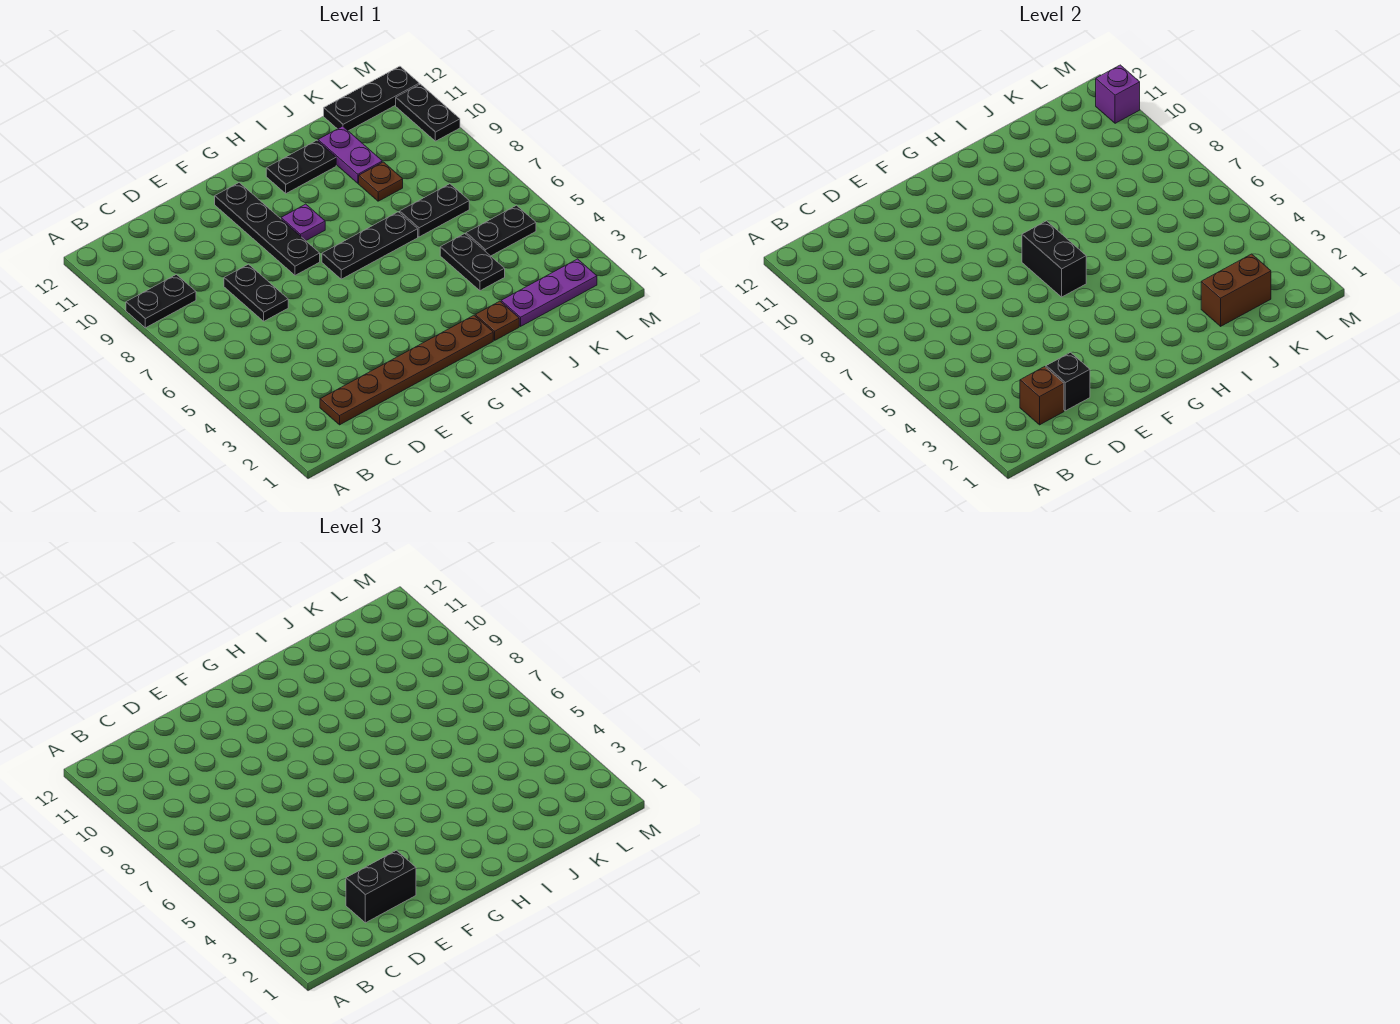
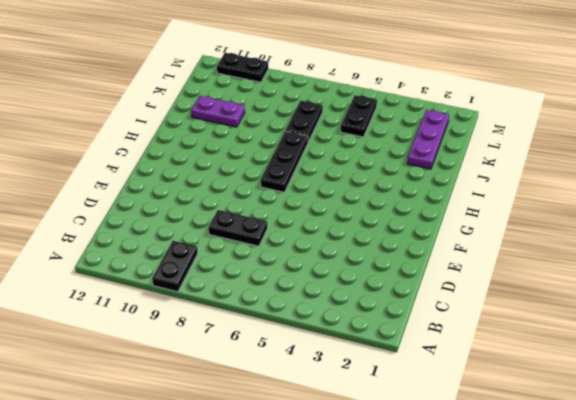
none -> brown plate C2:H2 level 1
none -> black plate F8:F11 level 1
none -> purple plate G9 level 1

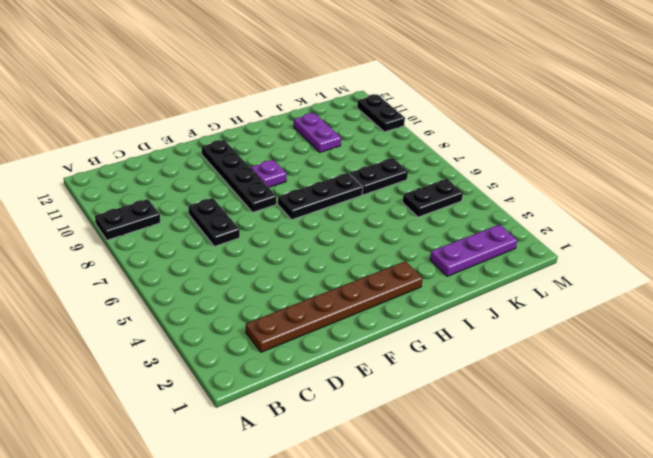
none -> black plate H11:I11 level 1
none -> brown plate I2 level 1
none -> black plate J4:J5 level 1

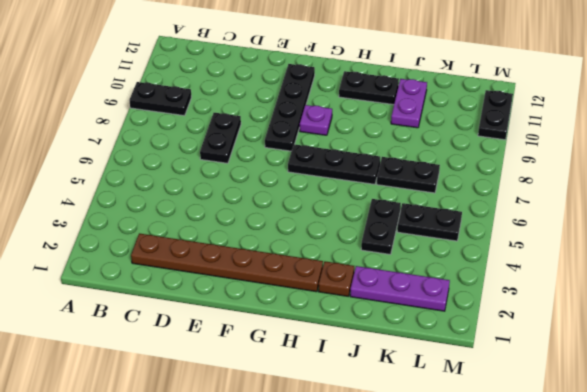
none -> brown plate J9 level 1
none -> black plate K12:M12 level 1
none -> brown brick C2 level 2

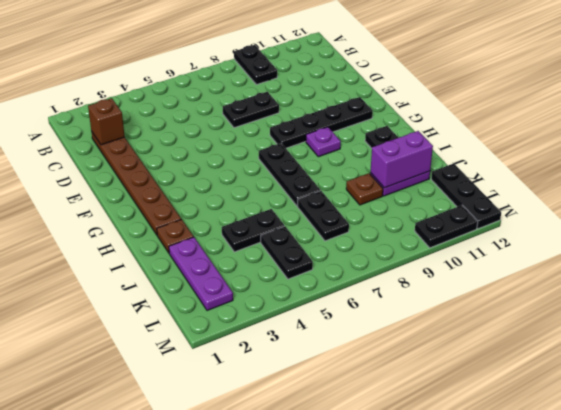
purple brick J10:J11 level 2 -> none
none -> black brick D2 level 2
none -> black brick G6:G7 level 2
none -> brown brick J2:K2 level 2

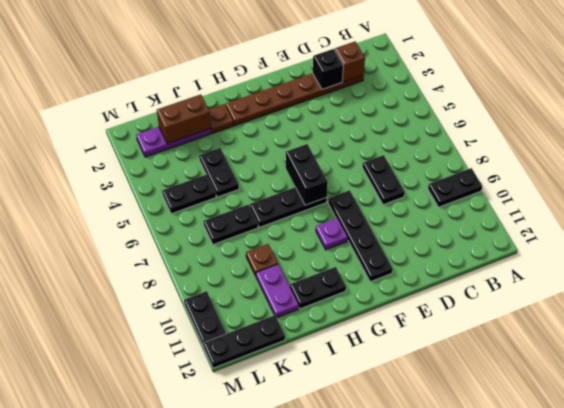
none -> purple brick M11 level 2
none -> black brick D2:E2 level 3

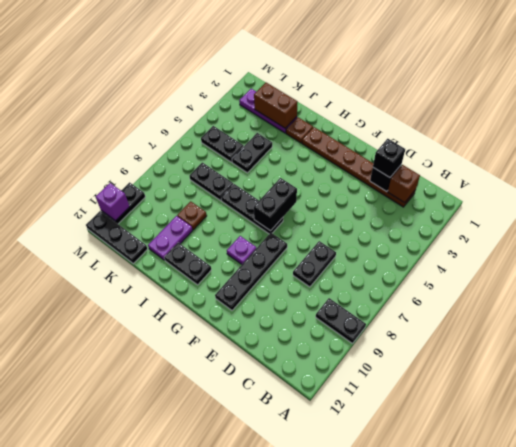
black brick D2 level 3 -> black brick D2:E2 level 3

